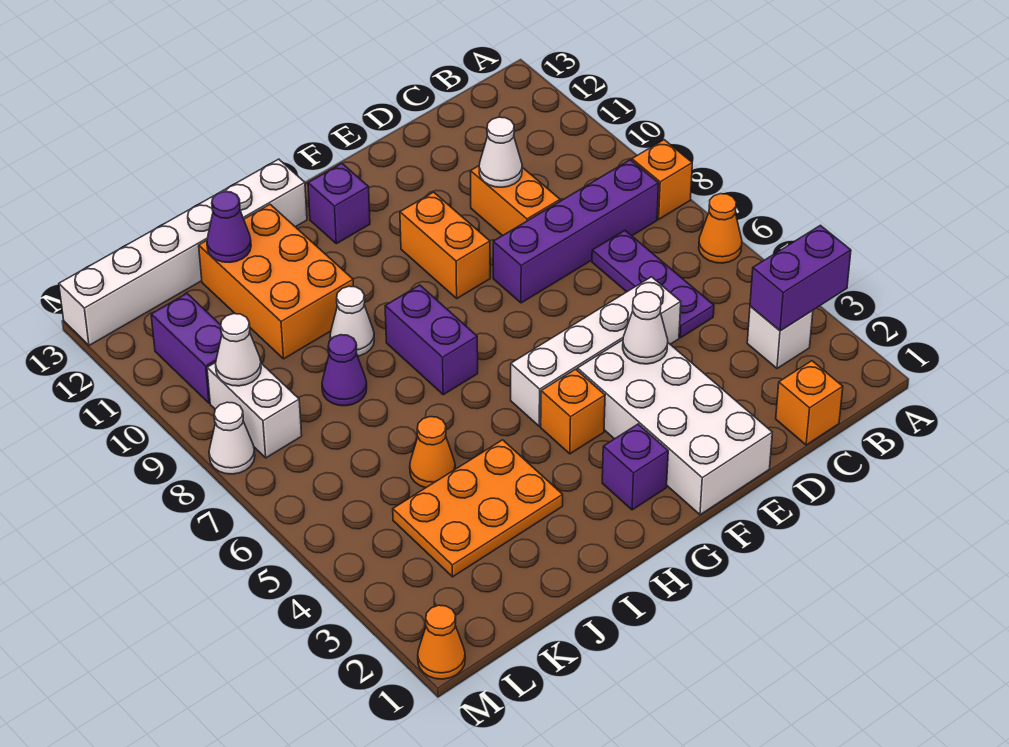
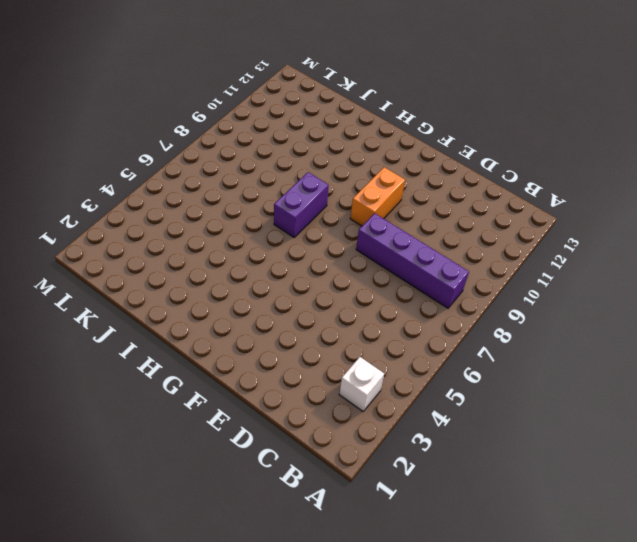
none -> orange cone A6 level 1
none -> orange brick A8 level 1
none -> orange brick C1 level 1

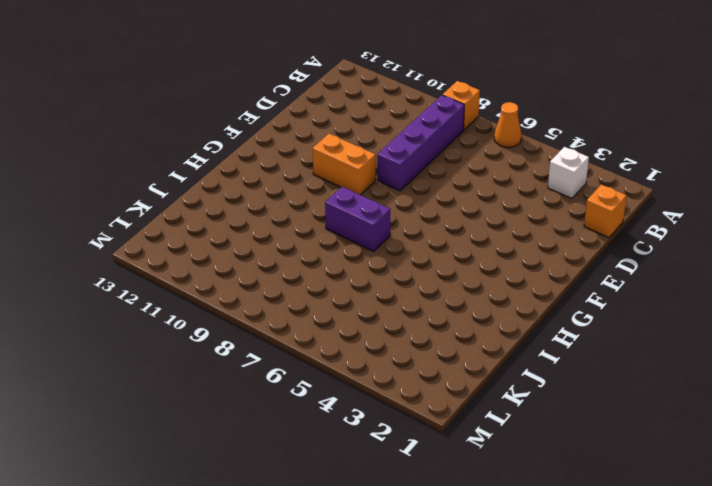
none -> purple plate C5:C7 level 1
none -> white brick D5:G5 level 1
none -> orange brick D9:D10 level 1

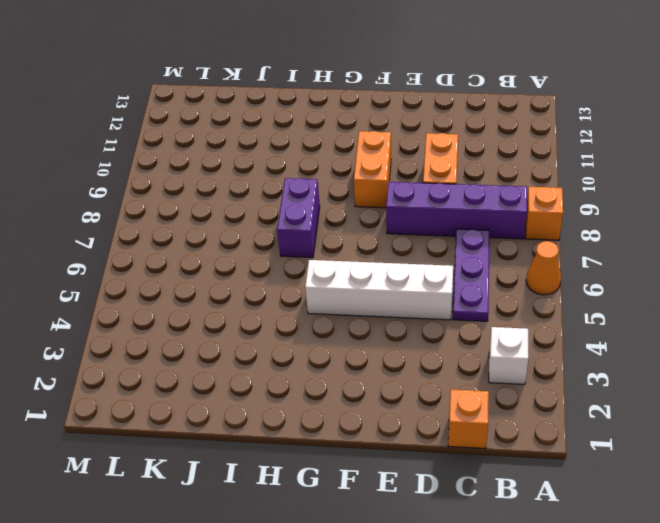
none -> white brick E1:F4 level 1
none -> purple brick G2 level 1
none -> orange brick G4 level 1

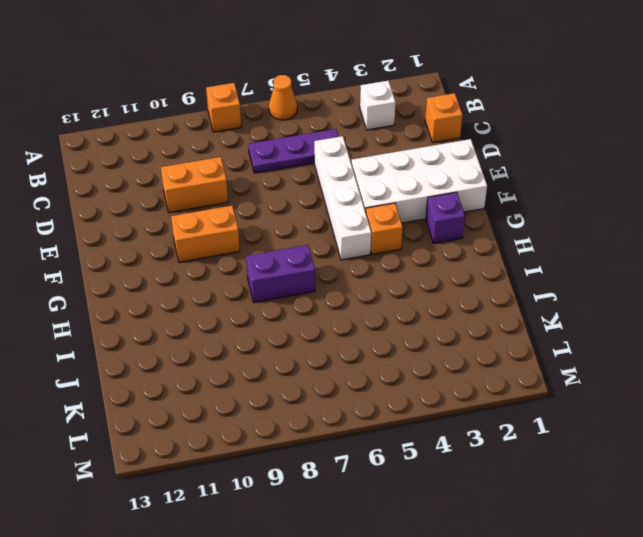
none -> purple brick B8:E8 level 1
none -> purple brick G12 level 1
none -> white brick H13:M13 level 1

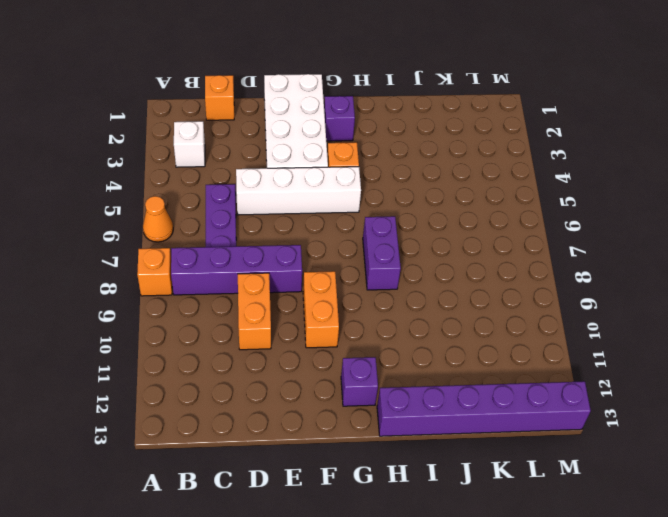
purple brick H13:M13 level 1 -> white brick H13:M13 level 1
none -> orange plate I3:K4 level 1
none -> white cone I9 level 1
none -> orange brick I10:J12 level 1

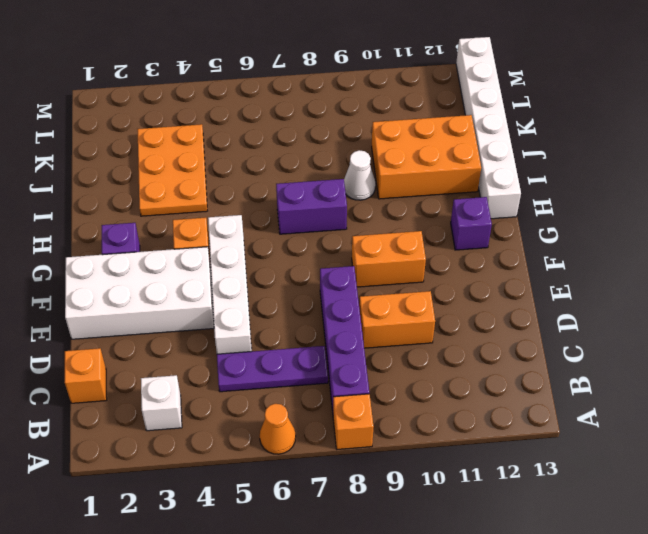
none -> orange cone J5 level 1
none -> purple cone J8 level 1
none -> white brick L8:L9 level 1

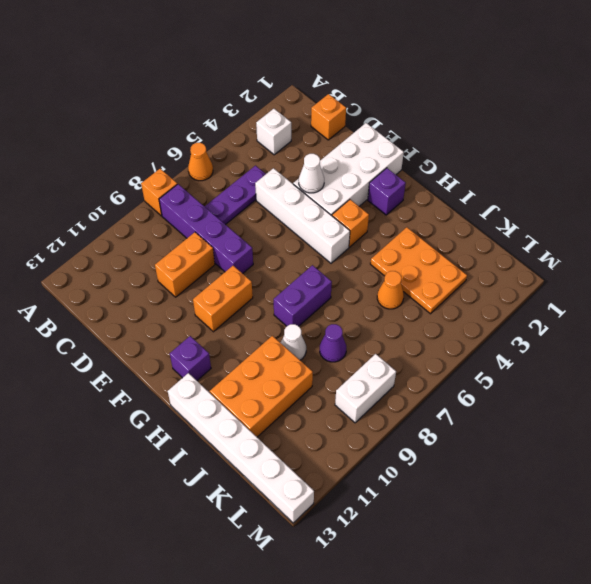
none -> purple brick L10:L11 level 1
none -> orange cone M1 level 1
none -> white cone M8 level 1

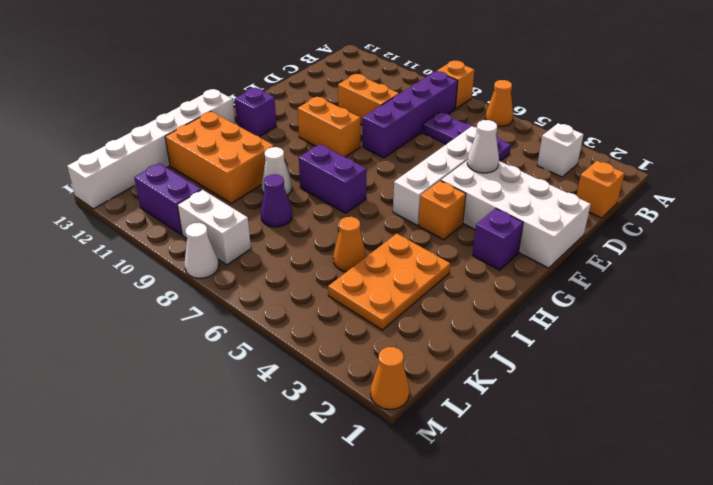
none -> purple brick A3:B3 level 2
none -> white cone D10 level 2
none -> purple cone J12 level 2

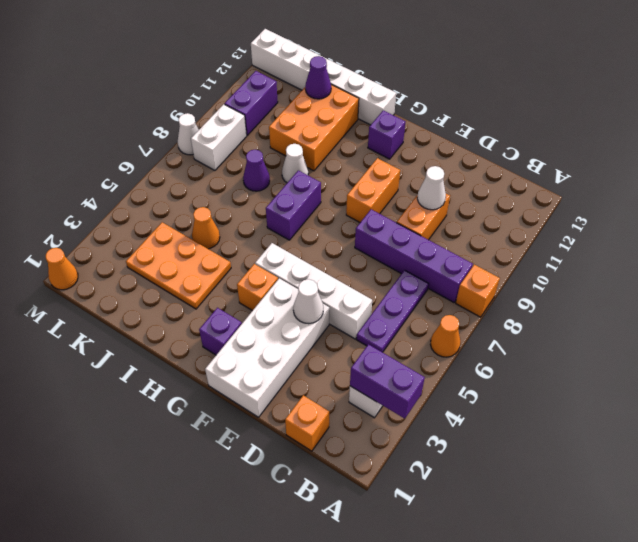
none -> white cone L9 level 2

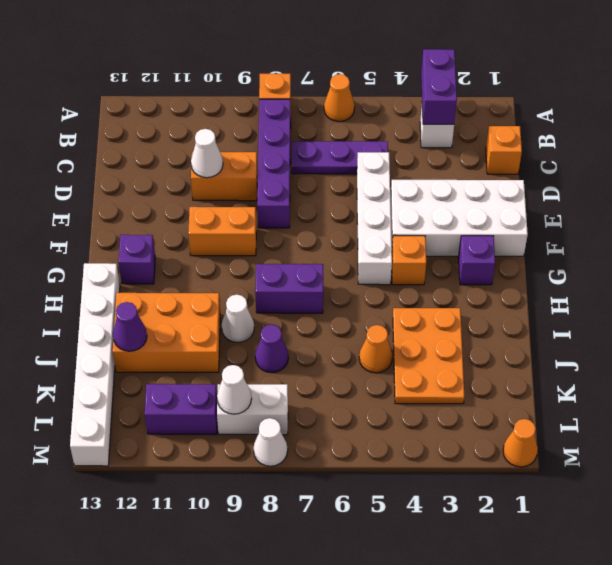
none -> white cone E4 level 2

